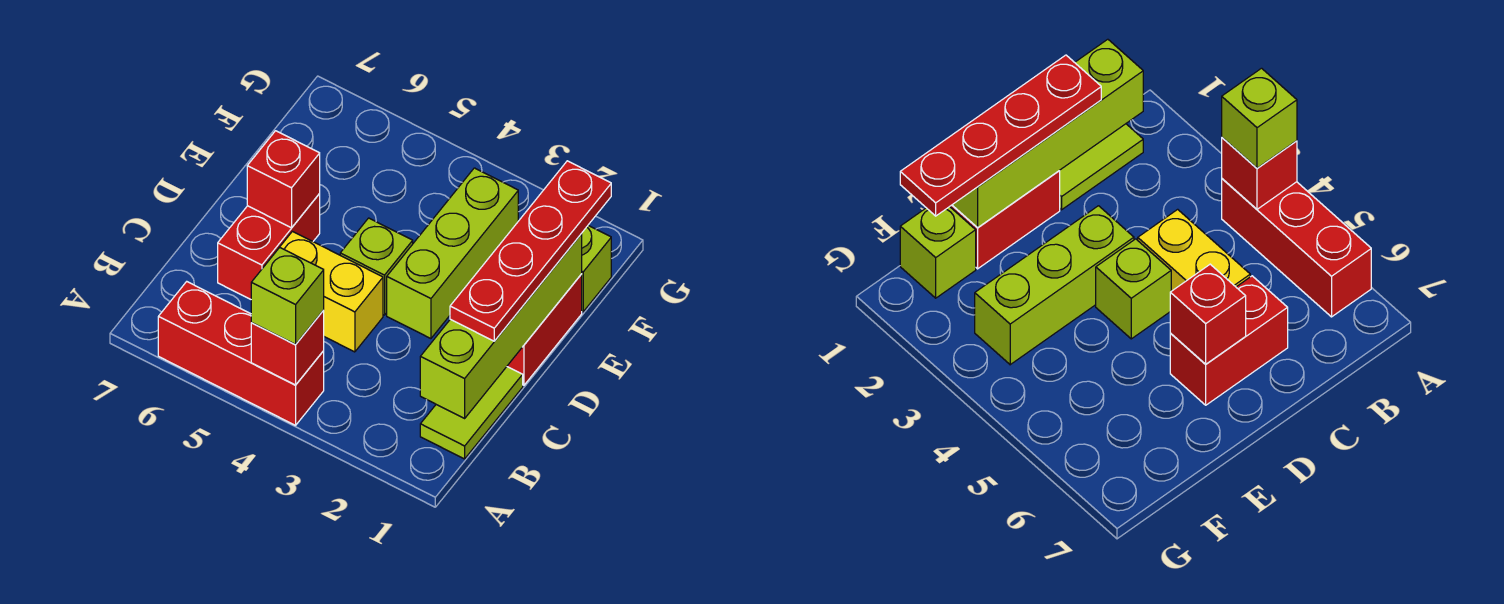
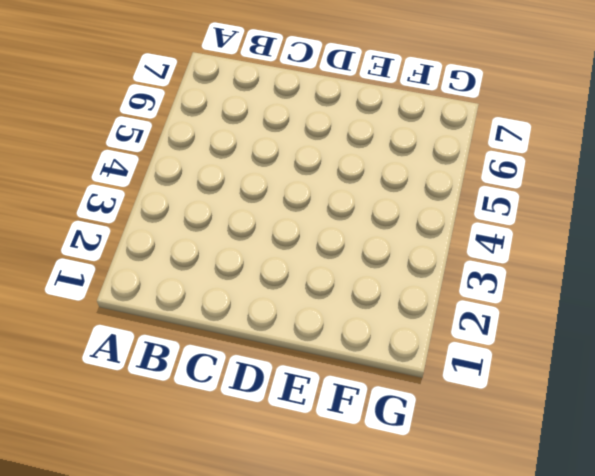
none -> red brick A4:A6 level 1
none -> lime tile B1:C1 level 1
none -> yellow brick C4:C5 level 1

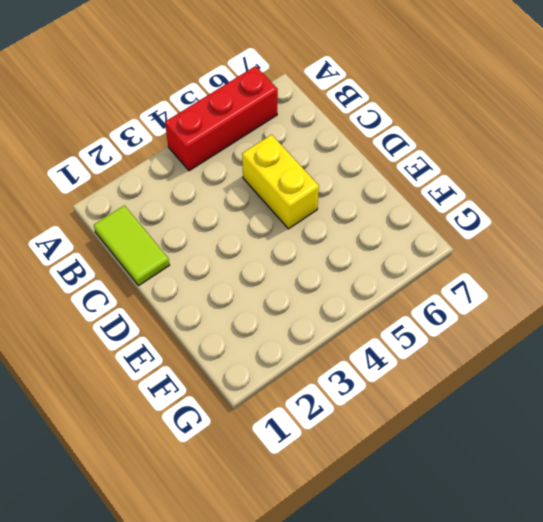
yellow brick C5:D5 level 1 -> yellow brick C4:C5 level 1
none -> red brick C6:D6 level 1
none -> red brick D1:E1 level 1
none -> lime brick D3:F3 level 1

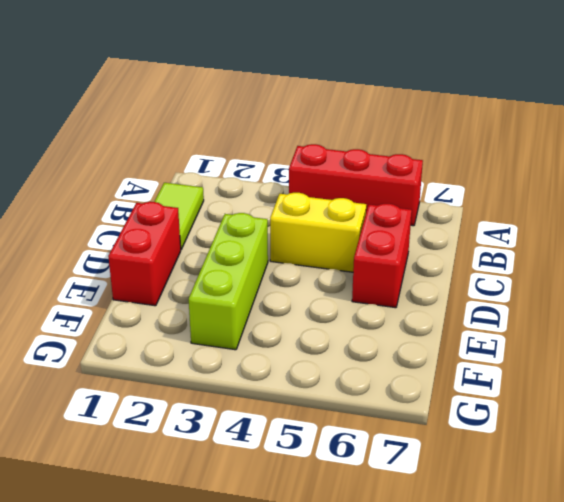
none -> lime brick D4 level 1
none -> lime brick F1 level 1
none -> red brick A4 level 2

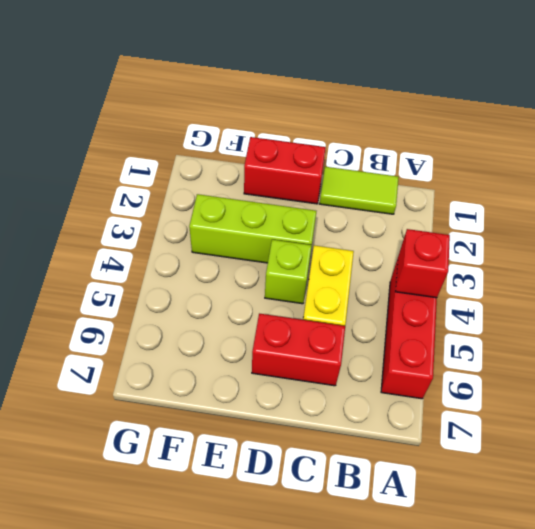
none -> lime brick F1 level 1
none -> lime brick B1:E1 level 2
none -> red brick D6 level 2

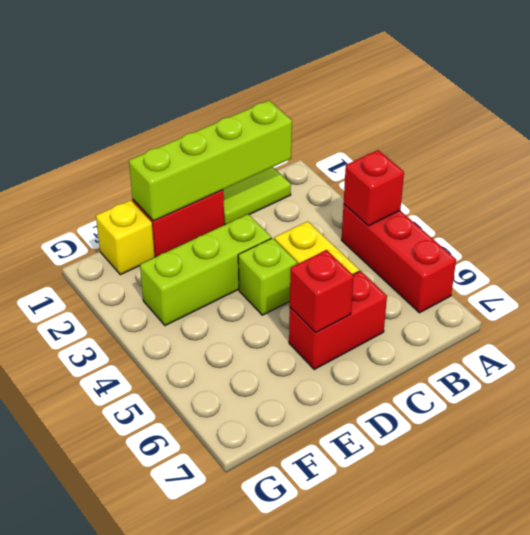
yellow brick F1 level 1 -> lime brick F1 level 1
none -> lime brick A4 level 3
none -> red plate C1:F1 level 3

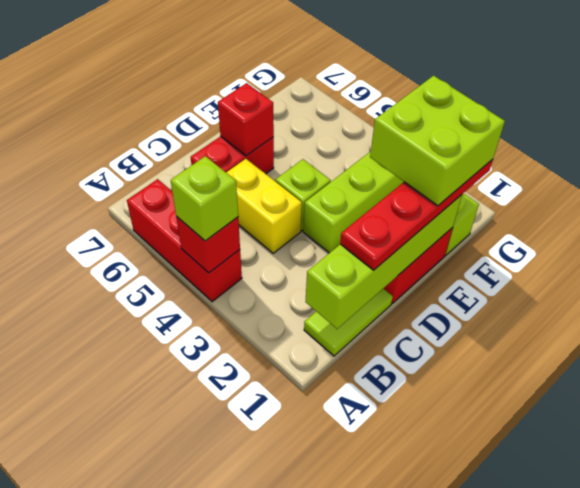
lime brick E1:F2 level 4 -> none

